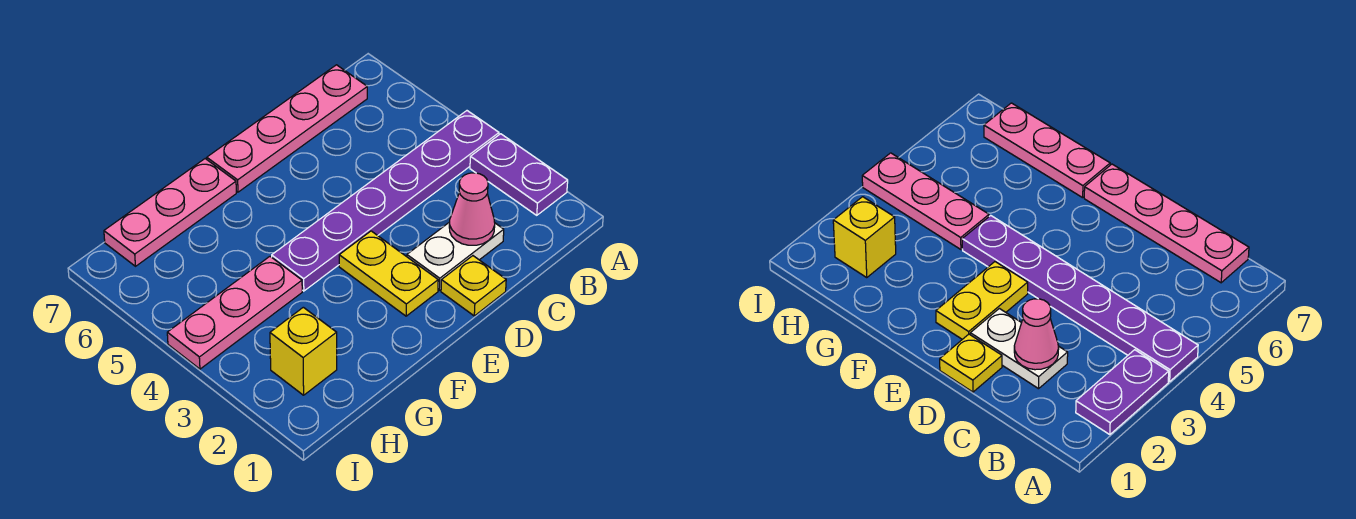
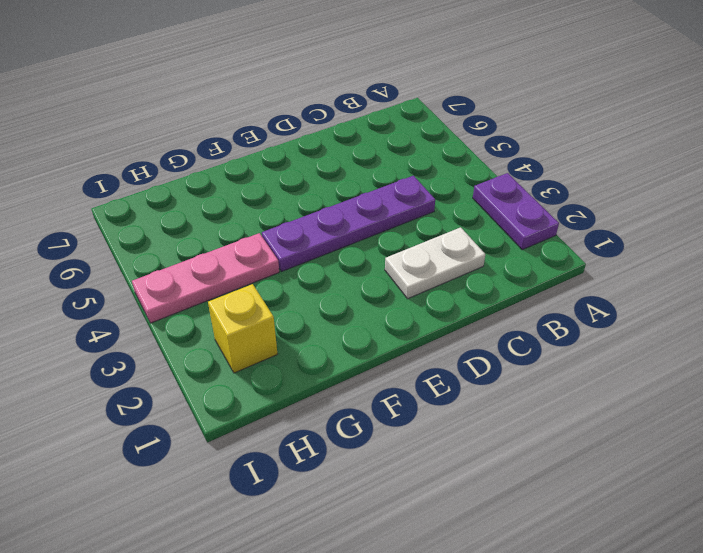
purple plate C4:F4 level 1 -> purple plate A4:F4 level 1
none -> pink plate B7:E7 level 1
none -> yellow plate D1 level 1

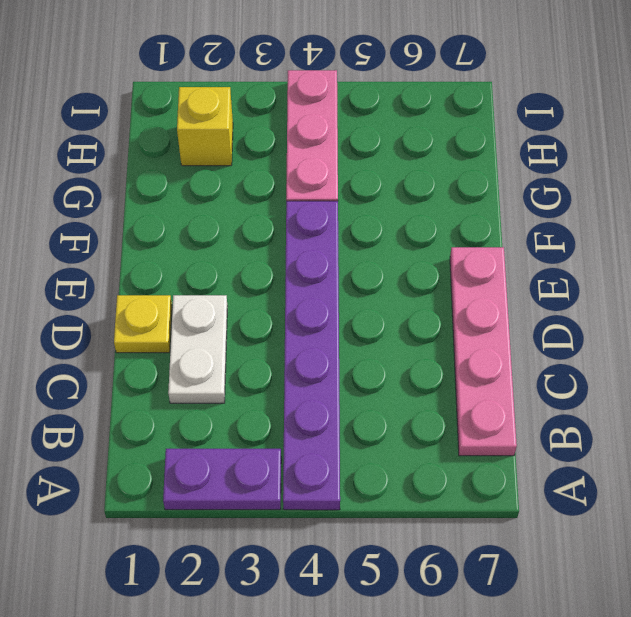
none -> yellow plate E2:E3 level 1
none -> pink plate F7:H7 level 1

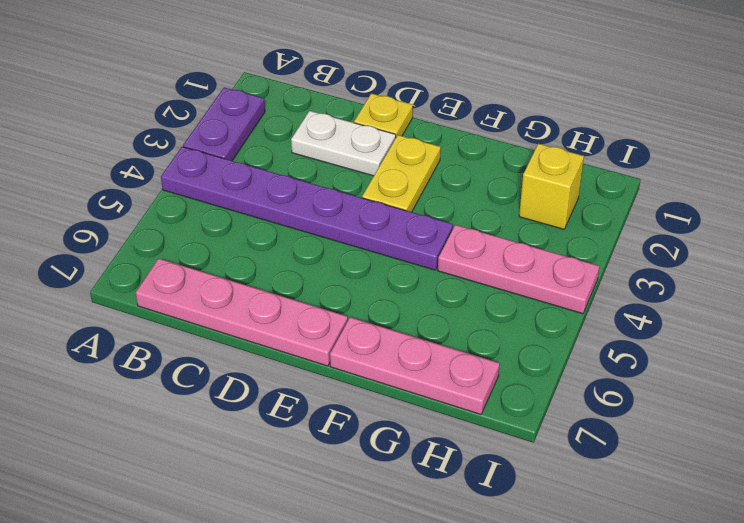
none -> pink cone C2 level 2

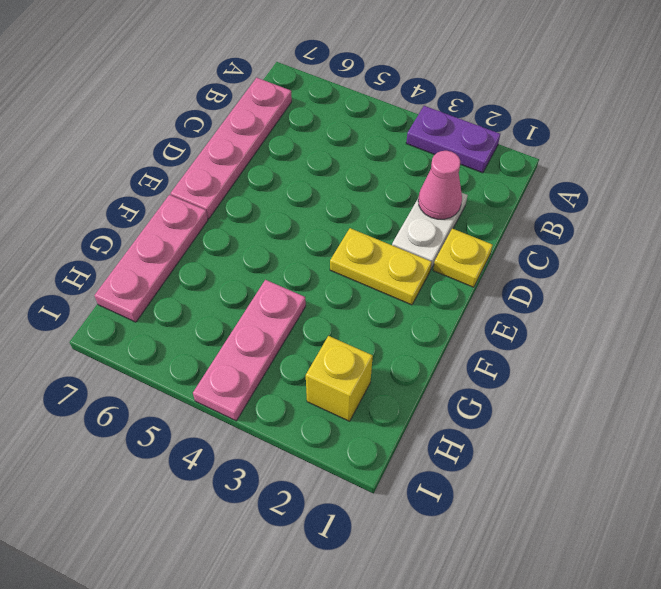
none -> purple plate A4:F4 level 1

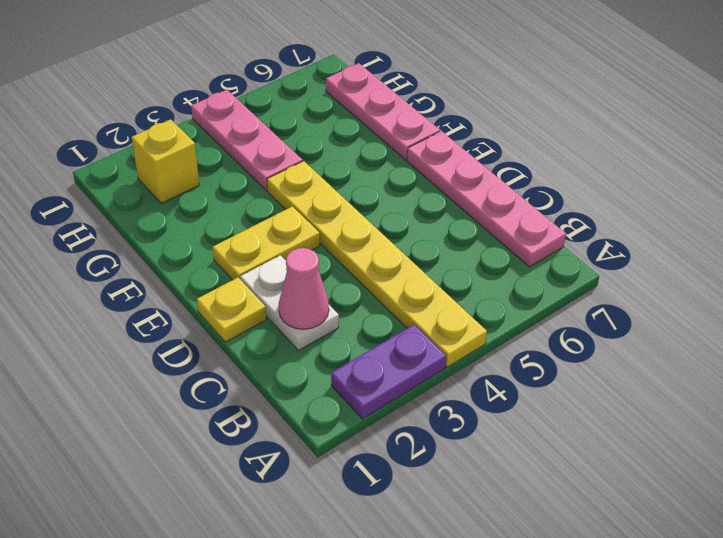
yellow plate A4:F4 level 1 -> purple plate A4:F4 level 1

